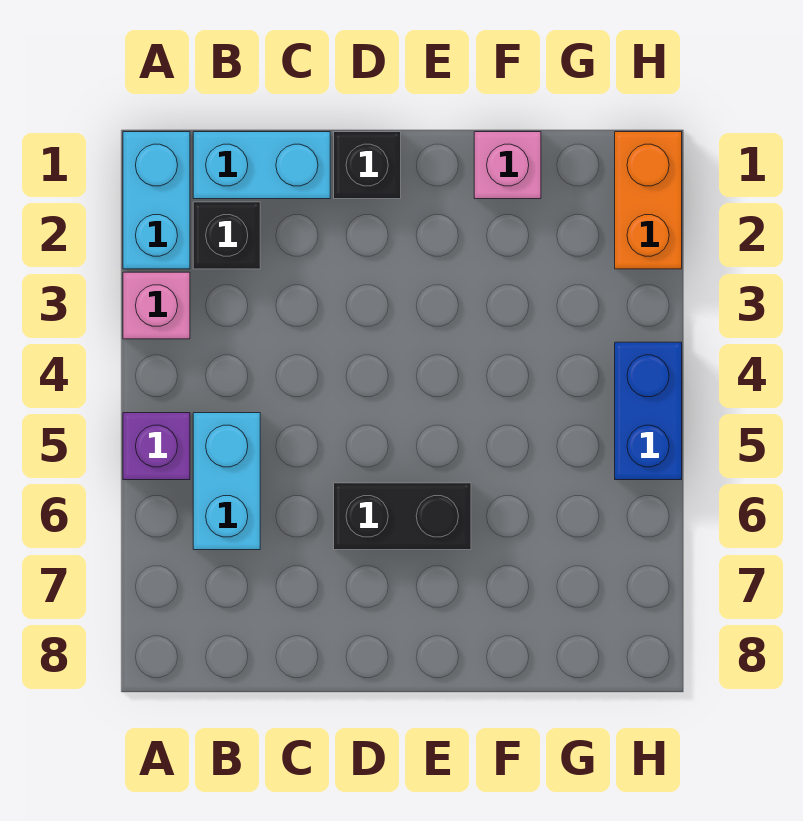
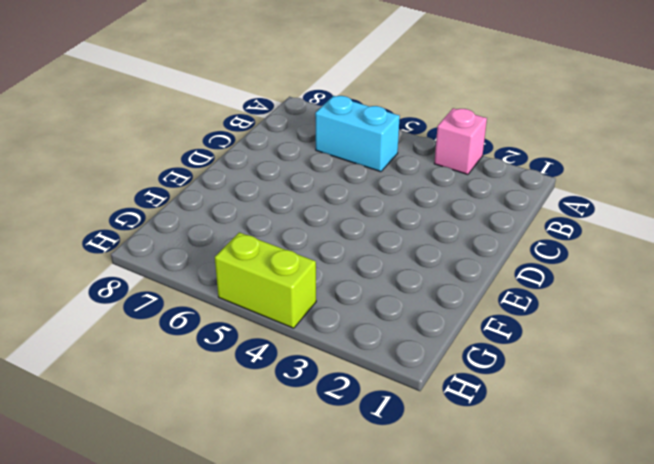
lime brick H4:H5 level 1 -> blue brick H4:H5 level 1
none -> cyan brick A1:A2 level 1
none -> purple brick A5 level 1

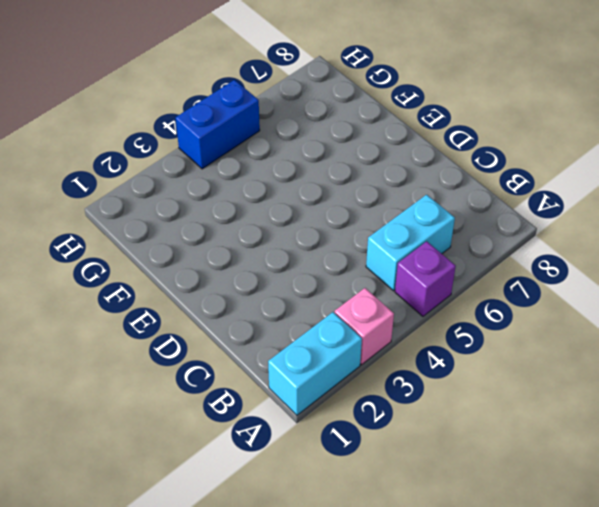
none -> cyan brick B1:C1 level 1
none -> black brick B2 level 1

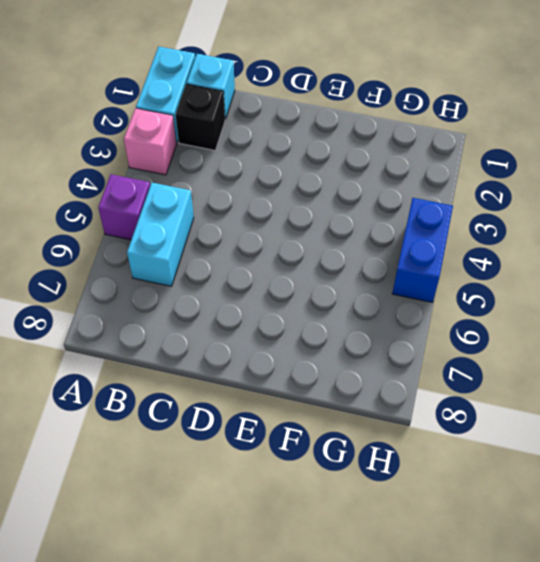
cyan brick B1 level 1 -> cyan brick B1:C1 level 1
none -> black brick D1 level 1
none -> black brick D6:E6 level 1

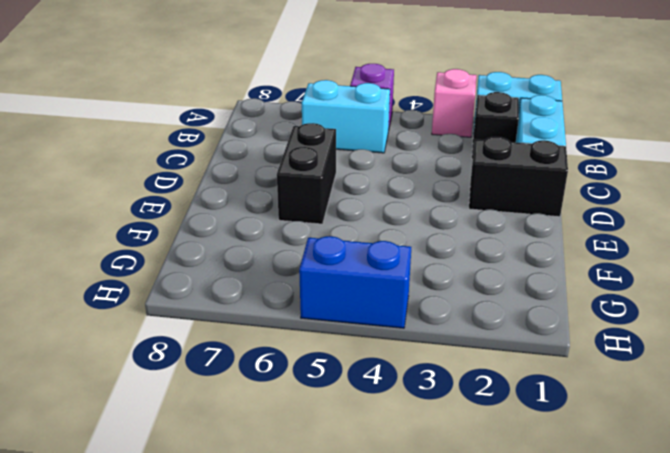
black brick D1:D2 level 1 -> black brick D1 level 1
none -> pink brick F1 level 1
none -> orange brick H1:H2 level 1

